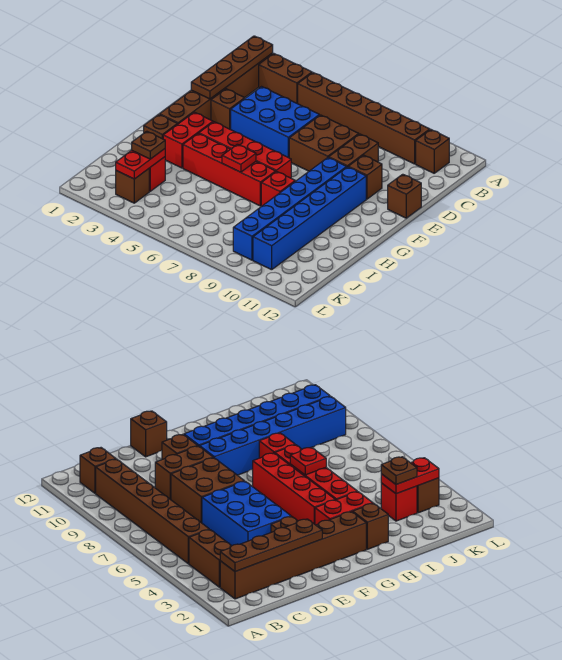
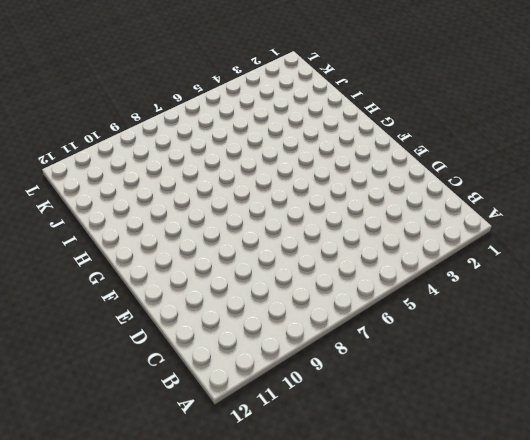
none -> brown brick B2:G2 level 1
none -> brown brick B3:B4 level 1
none -> brown brick B5:B10 level 1

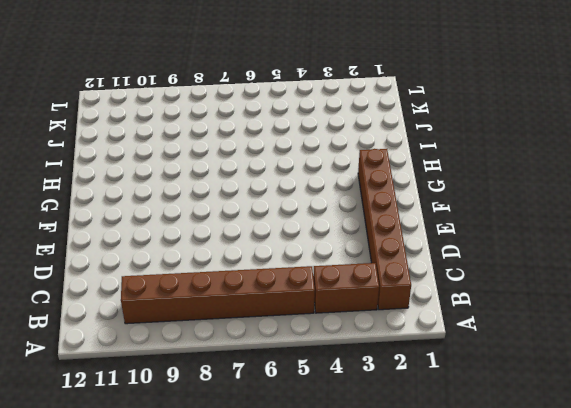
none -> brown brick B11 level 1
none -> blue brick D4:E6 level 1
none -> brown brick D7:E8 level 1

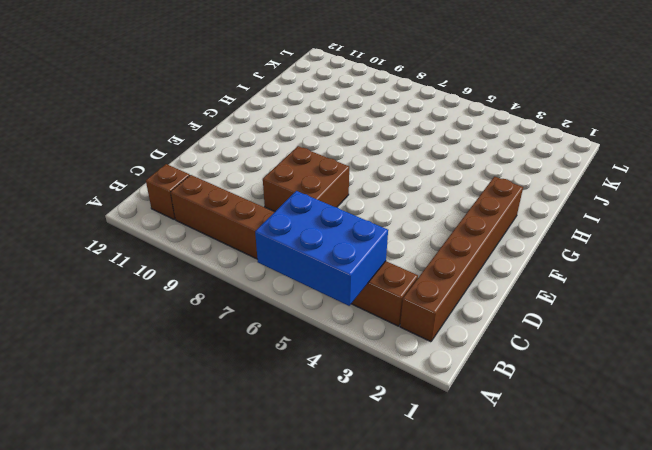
blue brick A4:B6 level 2 -> blue brick D4:E6 level 1
none -> brown brick D9:E9 level 1
none -> brown brick E3 level 1
none -> brown brick E10 level 1

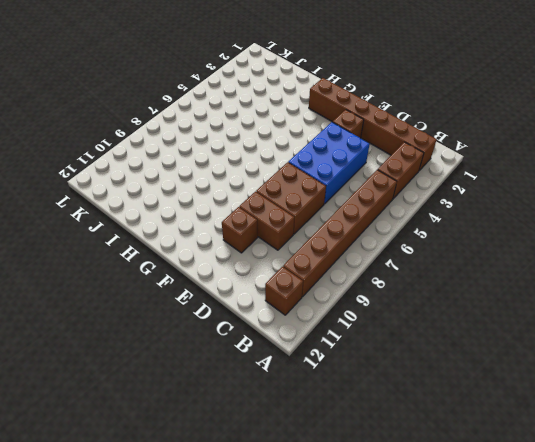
none -> brown brick E12 level 1
none -> blue brick F9:K9 level 1
none -> blue brick F10:K10 level 1

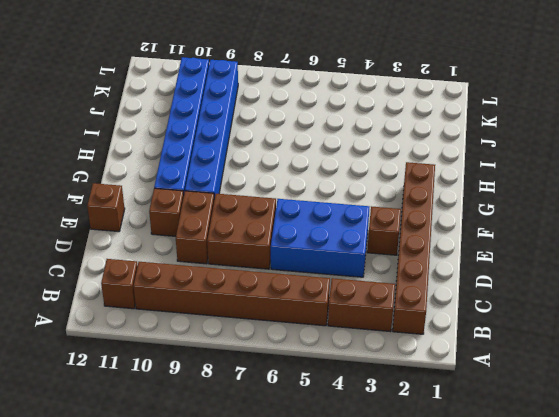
none -> red brick G3:H3 level 1
none -> red brick G4:G7 level 1
none -> brown brick H2 level 1

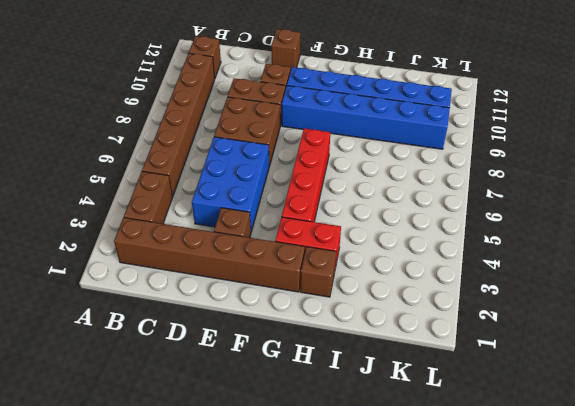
none -> red brick H4:H7 level 1
none -> red brick H8 level 1
none -> red brick J3 level 1

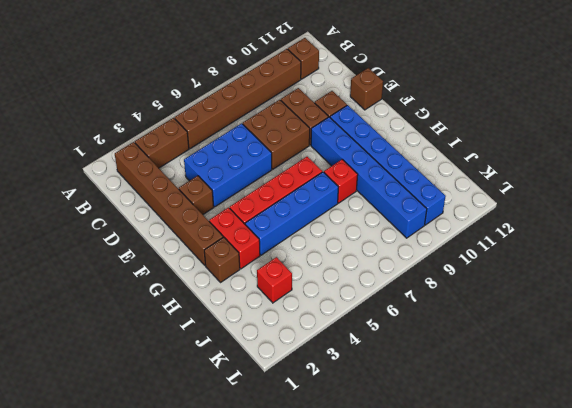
blue brick H4:H7 level 1 -> red brick H4:H7 level 1
none -> brown brick K3 level 1
none -> brown plate B2:E2 level 2
none -> red plate H6 level 2

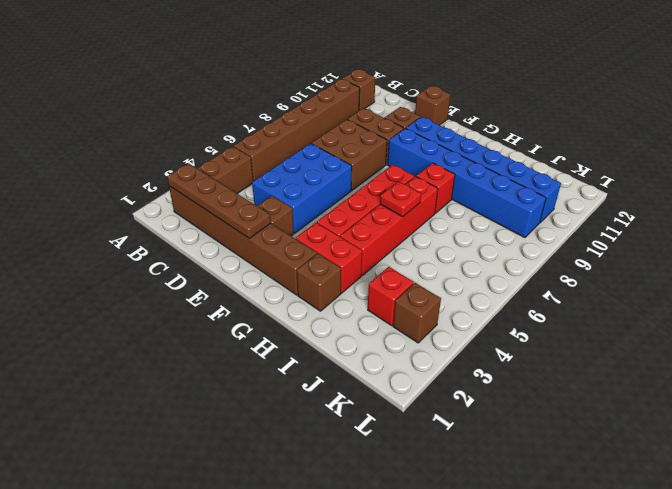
none -> red plate J3:K3 level 2
none -> brown plate J3 level 3

